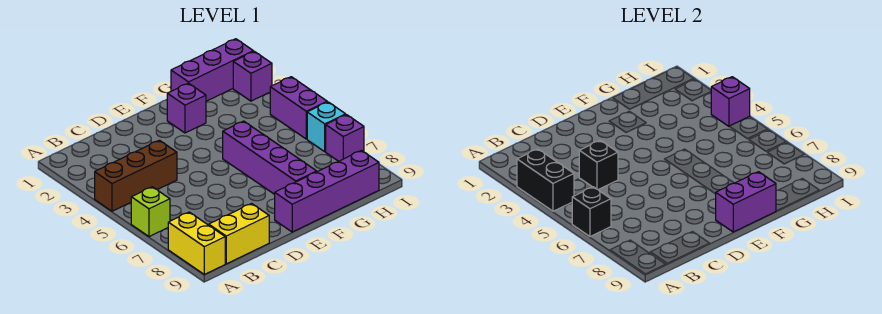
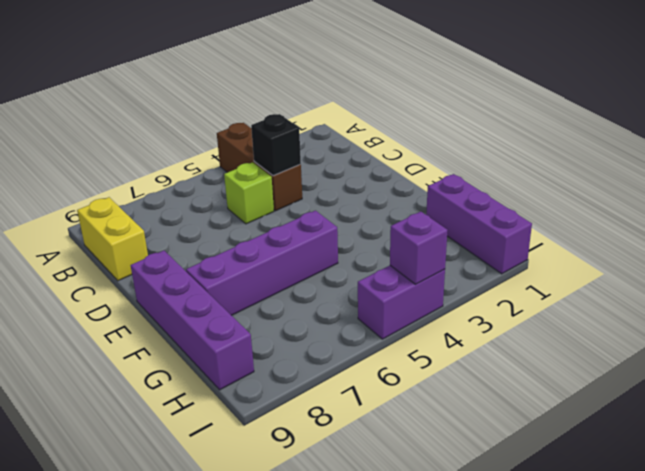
lime brick C5 level 1 -> lime brick A6 level 1
none -> yellow brick A8:A9 level 1
none -> purple brick F2 level 1
none -> purple brick I2 level 1

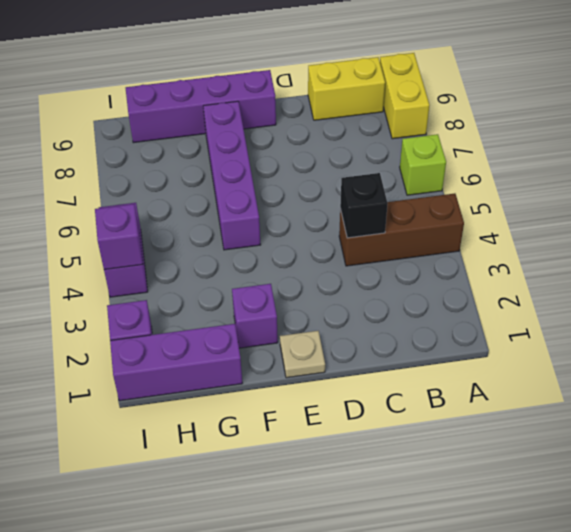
tan plate E1 level 1 -> none
none -> cyan brick I6 level 1
none -> purple brick I7 level 1
none -> black brick A3:A4 level 2

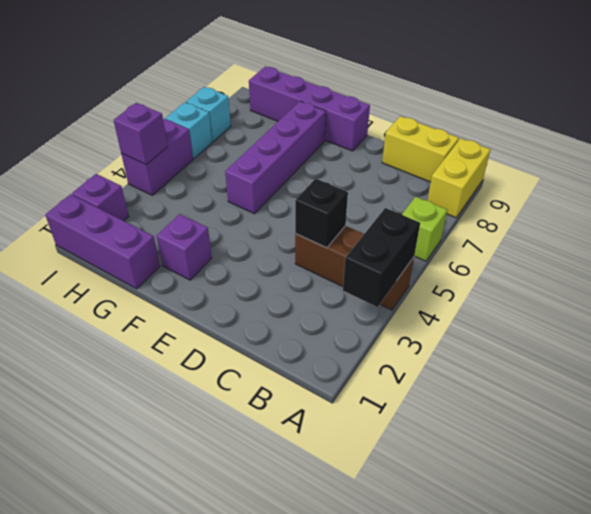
cyan brick I7 level 1 -> purple brick I7 level 1
none -> black brick A6 level 2
none -> purple brick E9:F9 level 2

